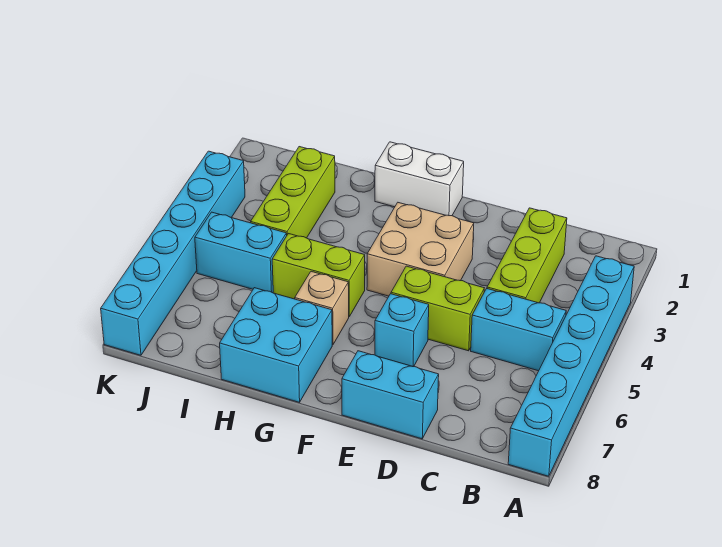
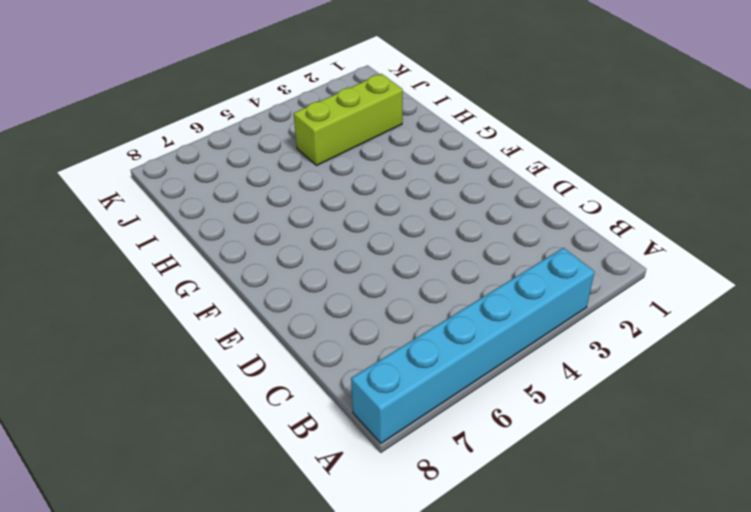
none -> cyan brick B5:C5 level 1
none -> lime brick C2:C4 level 1
none -> lime brick D5:E5 level 1

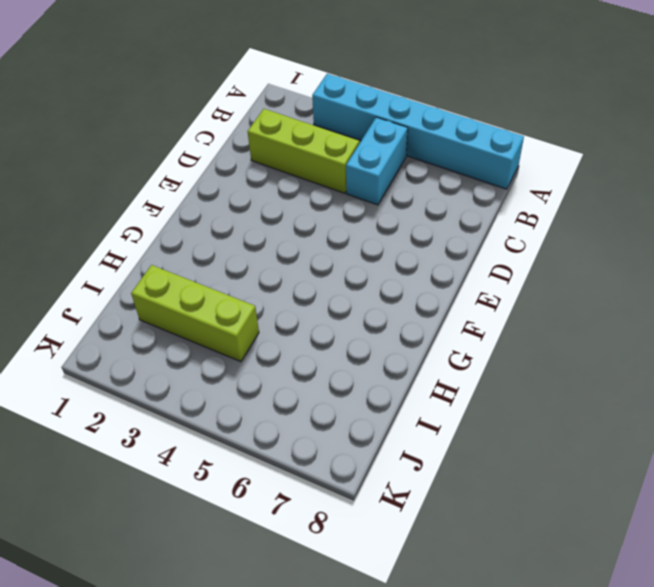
none -> lime brick D5:E5 level 1
none -> cyan brick D8:E8 level 1
none -> tan brick E3:F4 level 1

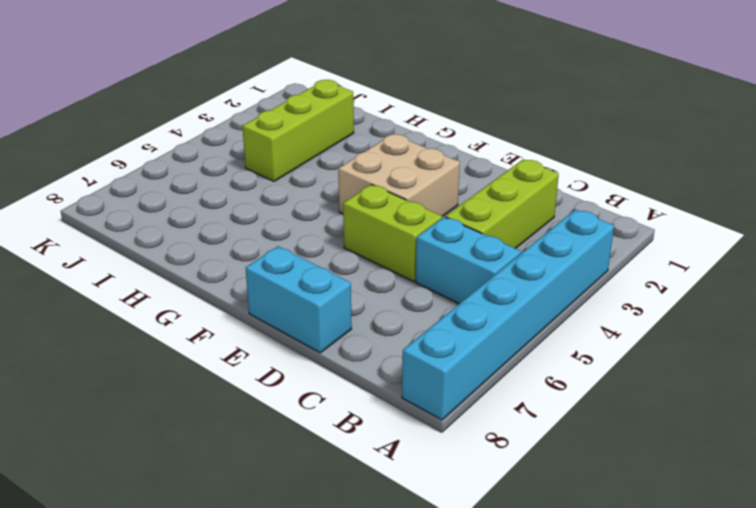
none -> cyan brick E6 level 1
none -> white brick F1:G1 level 1
none -> lime brick G5:H5 level 1

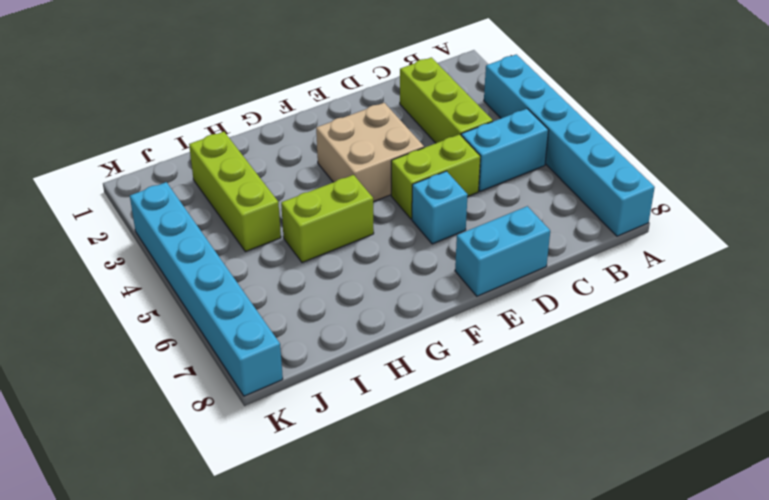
none -> white brick F1:G1 level 1
none -> tan brick G6 level 1
none -> cyan brick G7:H8 level 1

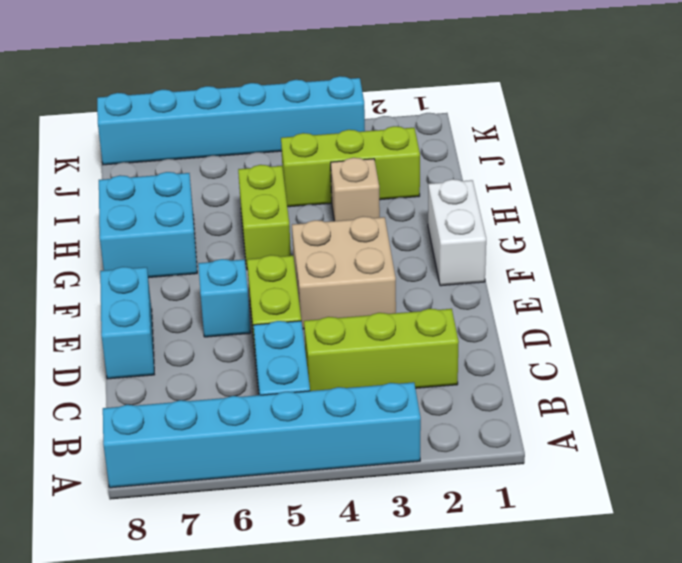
tan brick H3 level 1 -> tan brick G6 level 1
none -> cyan brick I5:J5 level 1

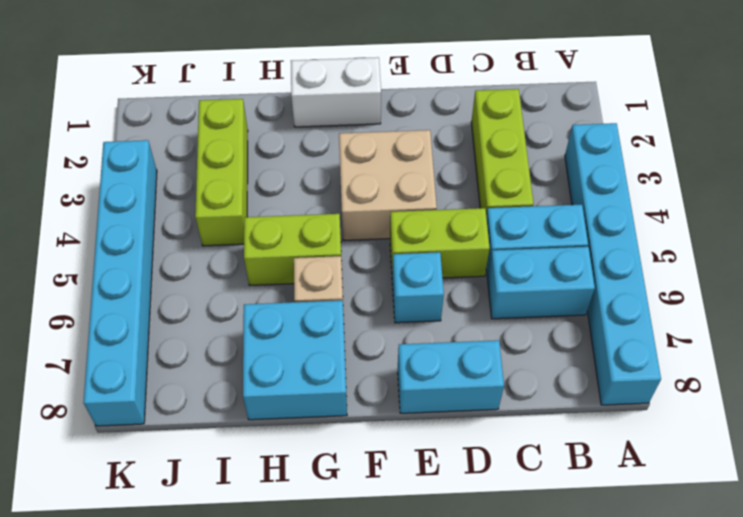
cyan brick B6:C6 level 1 -> cyan brick I5:J5 level 1

